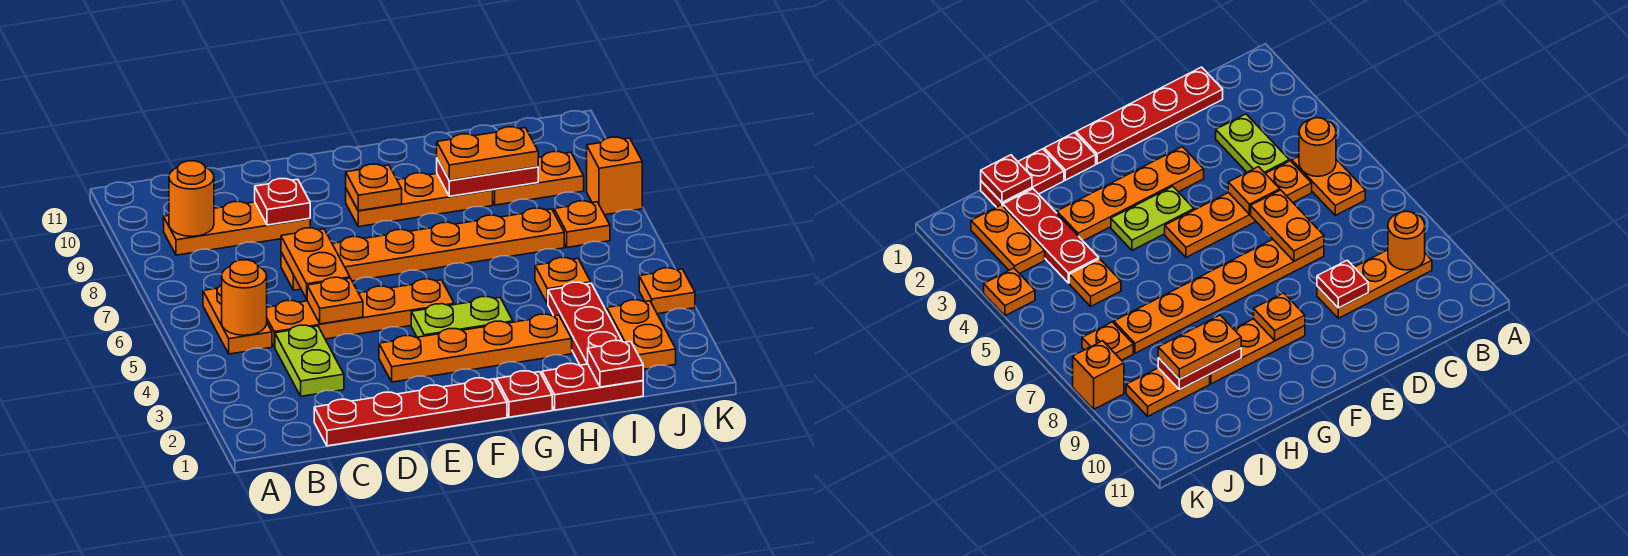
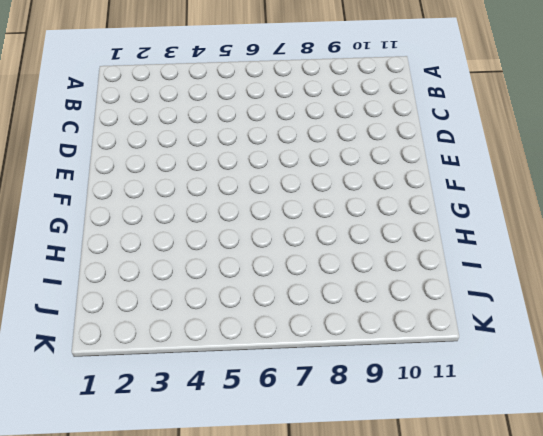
none -> orange plate B5:B6 level 1
none -> orange plate B9:D9 level 1
none -> red plate C1:F1 level 1

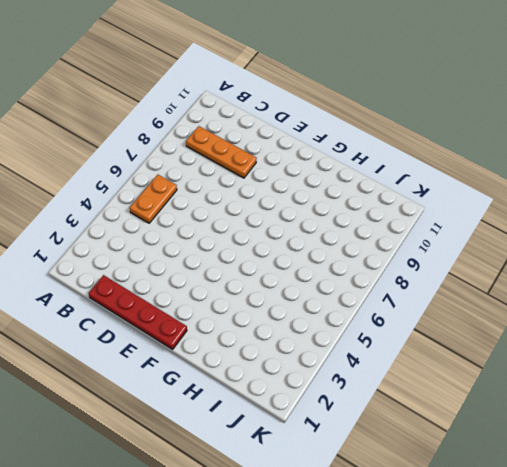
none -> lime plate C3:C4 level 1
none -> orange plate C5:F5 level 1
none -> orange plate D7:I7 level 1

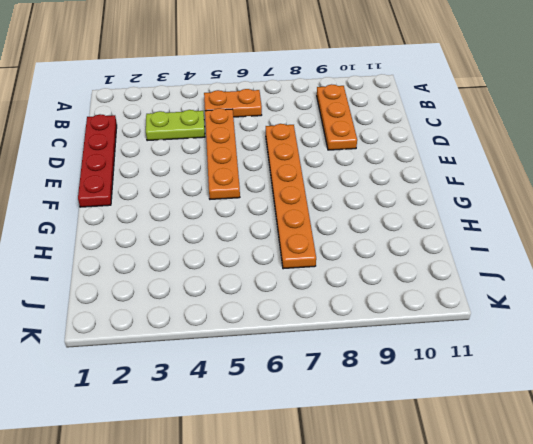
none -> orange plate E3:H3 level 1
none -> lime plate F4:G4 level 1
none -> orange plate F9:H9 level 1

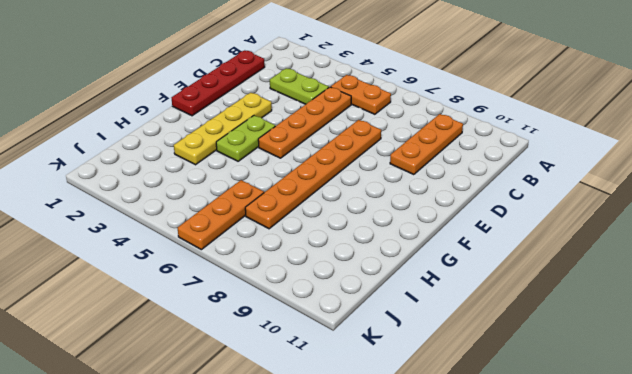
yellow plate E3:H3 level 1 -> orange plate E3:H3 level 1
orange plate I6:K6 level 1 -> orange plate F9:H9 level 1
none -> red plate G1 level 1
none -> red plate H1:I1 level 1
none -> red plate I2:I4 level 1

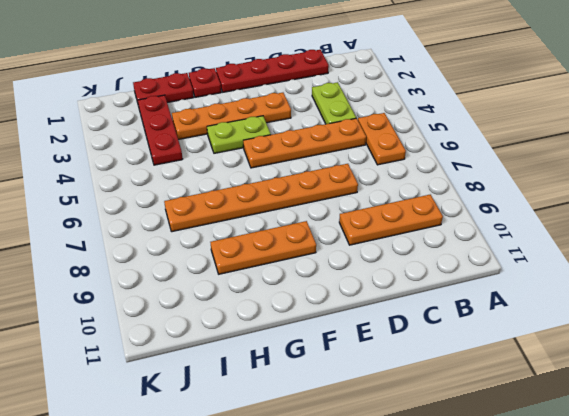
none -> orange plate I5 level 1
none -> orange plate I9:J9 level 1
none -> orange plate J2:J3 level 1

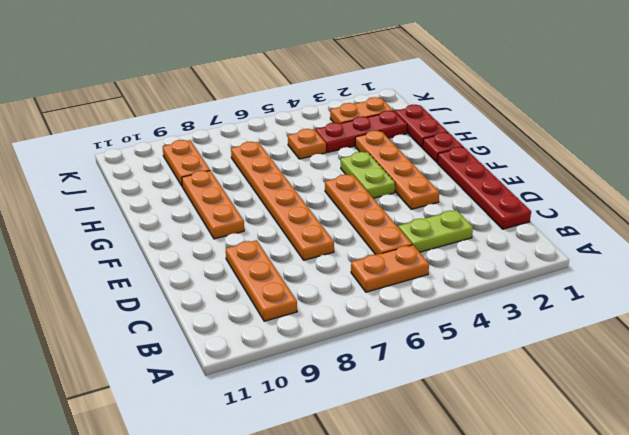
none -> orange plate J7 level 1
none -> orange plate K4 level 1
none -> orange brick K8 level 1

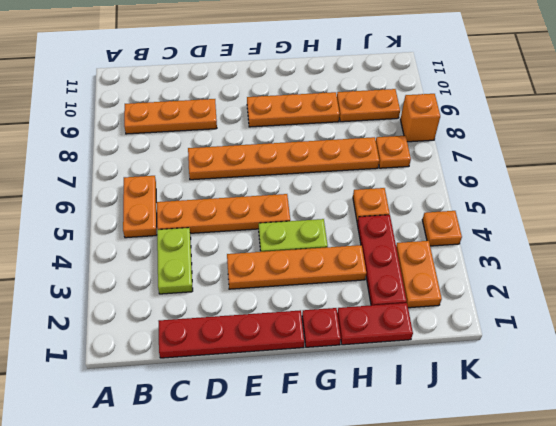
none -> orange round brick B5 level 2
none -> orange round brick B9 level 2
none -> orange plate D5 level 2

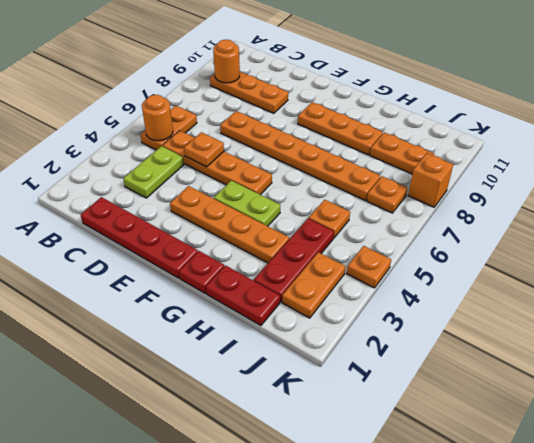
none -> orange plate D6:D7 level 2
none -> red plate D9 level 2
none -> orange plate F9 level 2

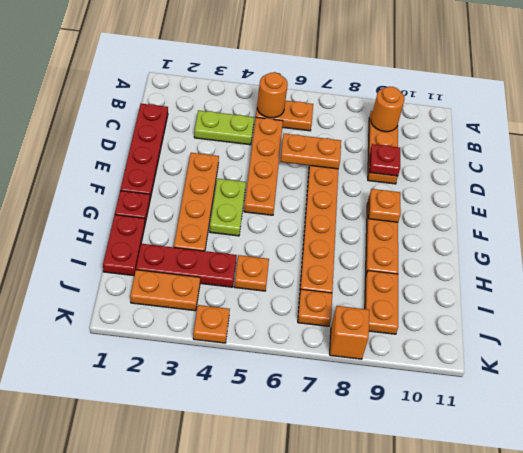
none -> orange plate D5 level 2
none -> red plate H9:I9 level 2
none -> red plate I1 level 2

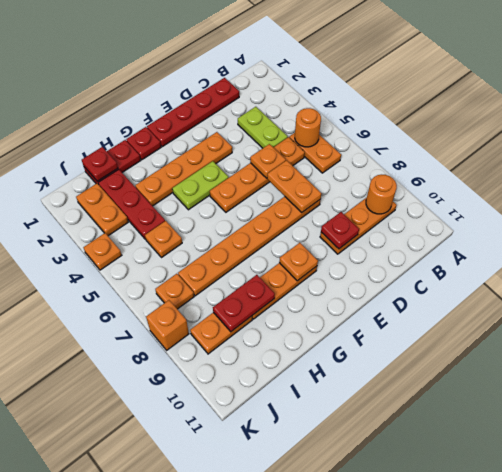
none -> orange plate H9:I9 level 3

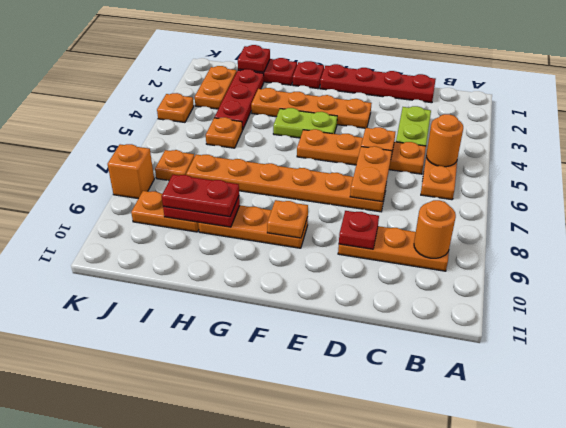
red plate H9:I9 level 3 -> orange plate H9:I9 level 3

